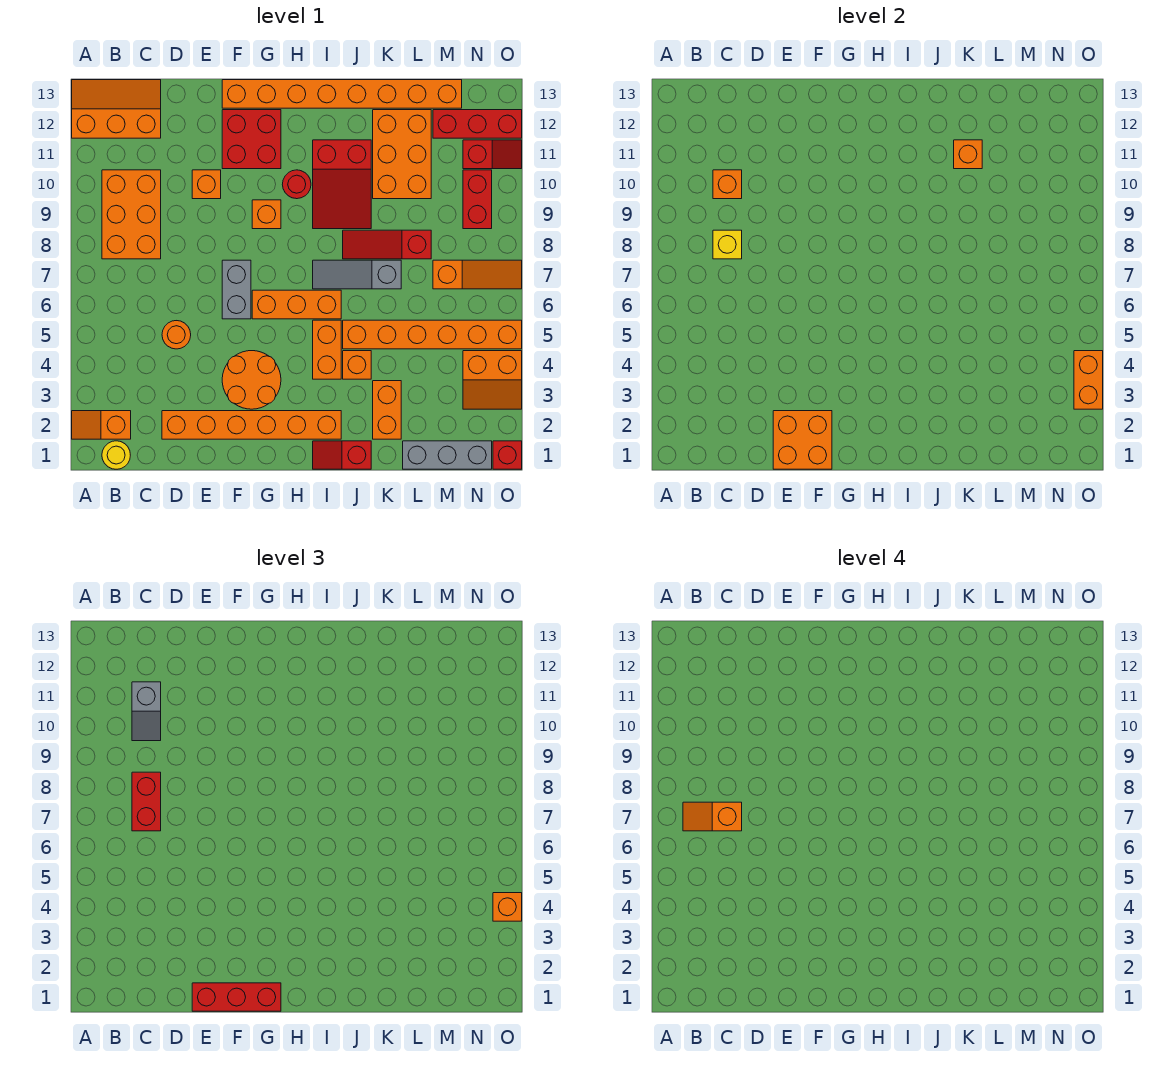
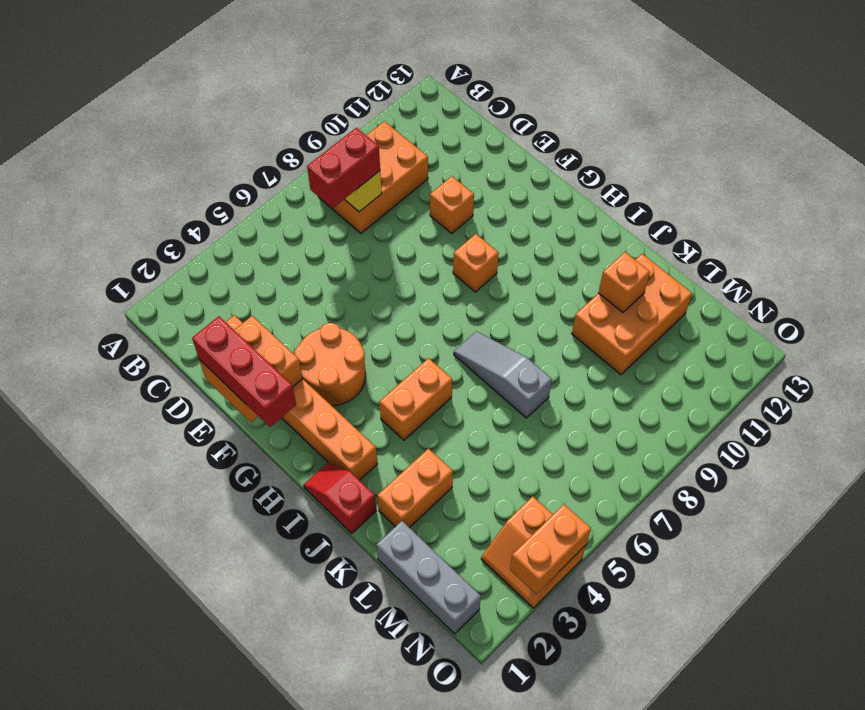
none -> orange slope A2:B2 level 1 top B
none -> orange slope A12:C13 level 1 top 12
none -> yellow round brick B1 level 1
none -> orange round brick D5 level 1

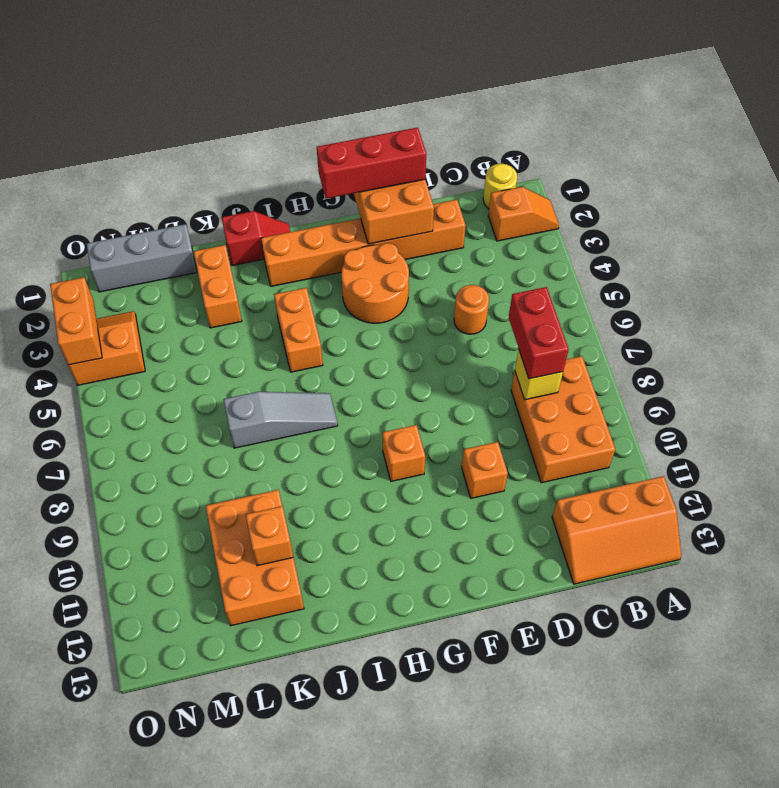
none -> grey brick F6:F7 level 1
none -> red brick F11:G12 level 1
none -> orange brick F13:M13 level 1
none -> orange brick G6:I6 level 1

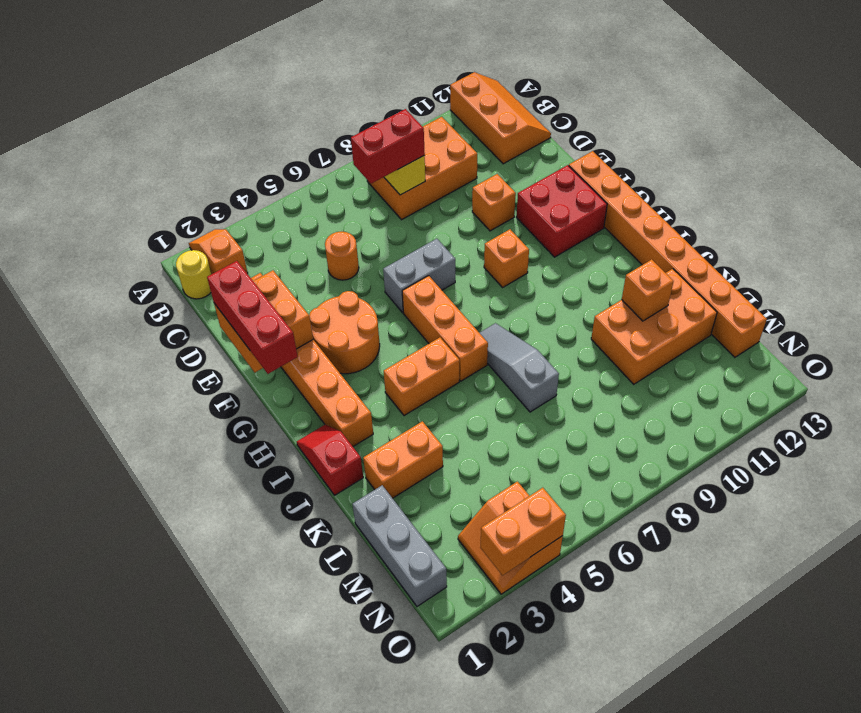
none -> red round brick H10 level 1
none -> red slope I9:J11 level 1 top 11
none -> orange brick J4 level 1
none -> orange brick J5:O5 level 1

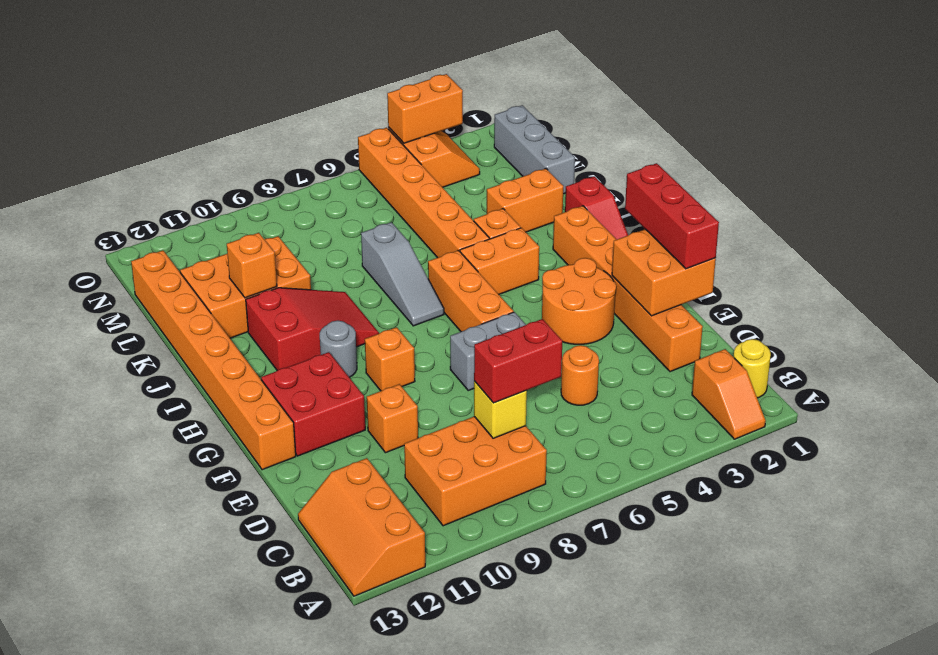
grey round brick H10 level 1 -> red round brick H10 level 1
none -> red slope J8:L8 level 1 top L
none -> orange slope M7:O7 level 1 top M
none -> red brick M12:O12 level 1
none -> red brick N9:N10 level 1

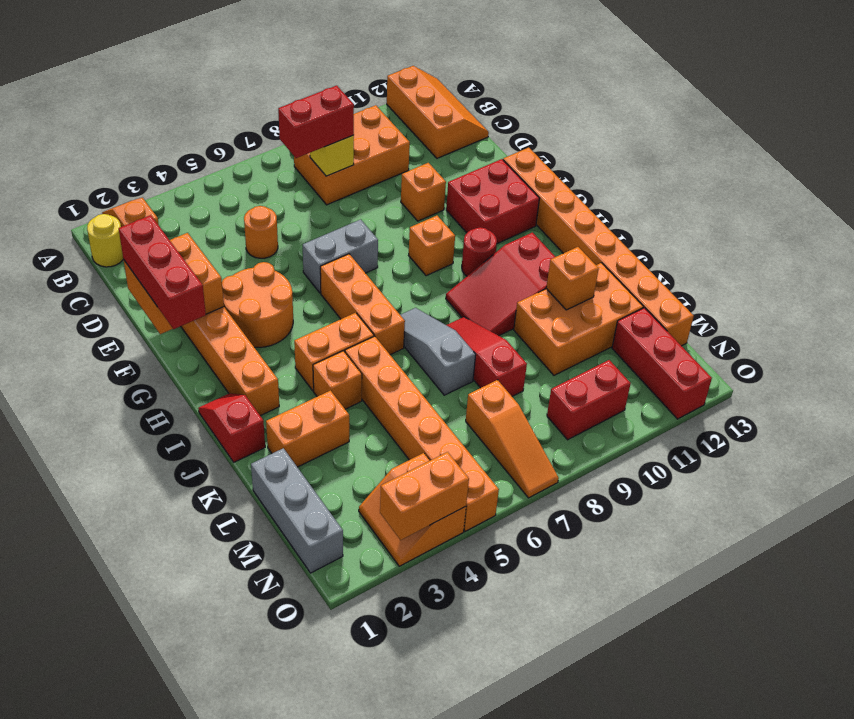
none -> red slope N11:O11 level 1 top N
none -> red brick O1 level 1
none -> orange brick C10 level 2
none -> grey slope C10:C11 level 3 top 11

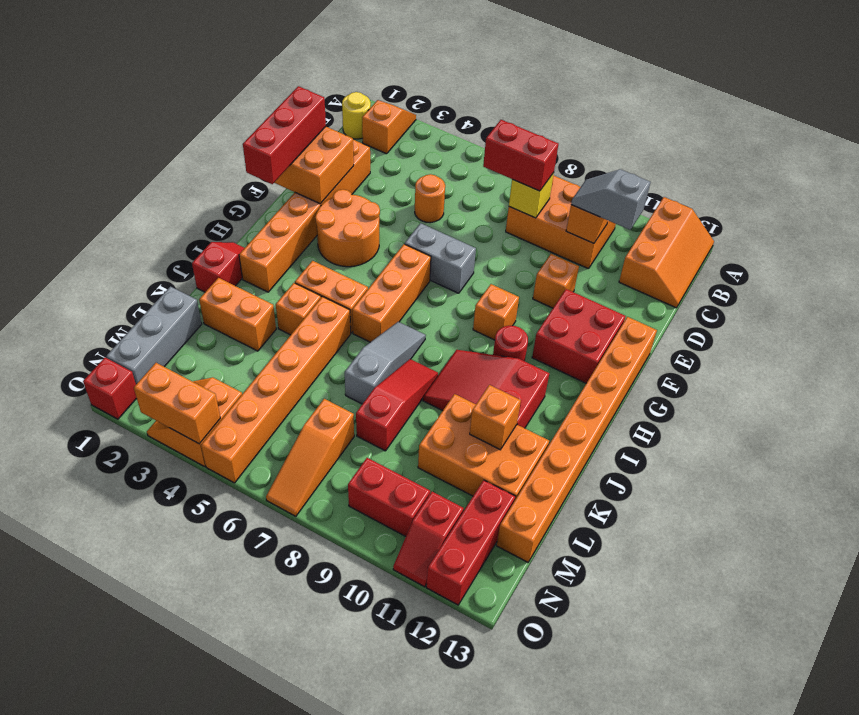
none -> orange brick O4 level 3
none -> orange slope B7:C7 level 4 top C

